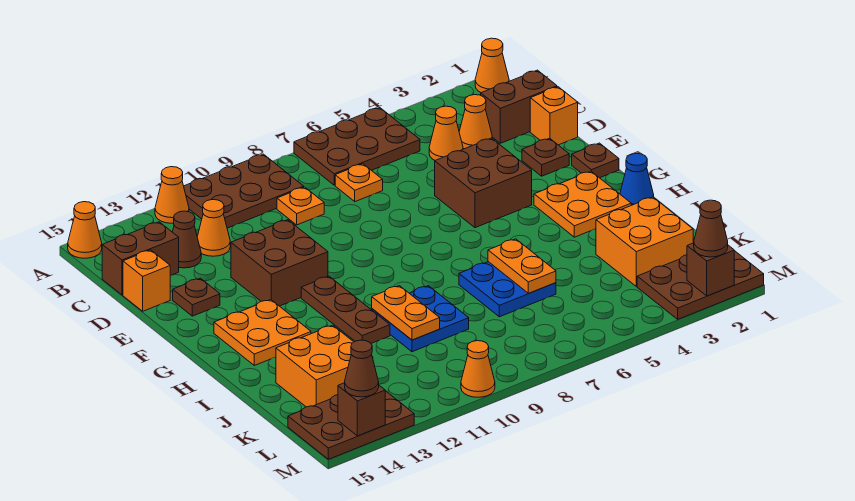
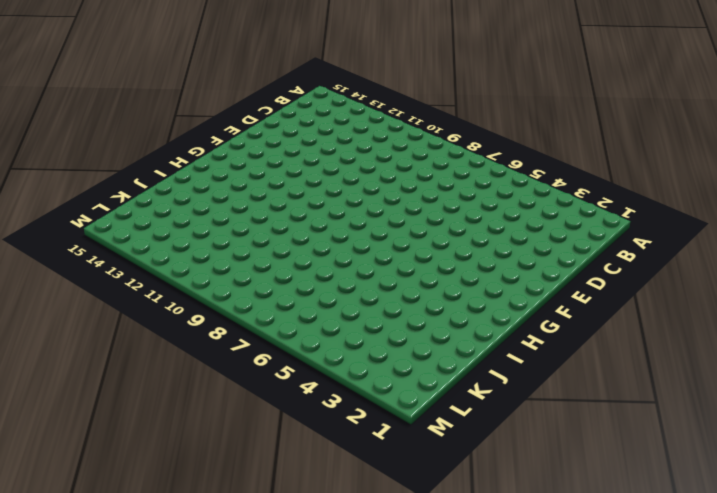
none -> orange cone A1 level 1
none -> brown plate A5:B7 level 1
none -> brown plate A9:B11 level 1
none -> orange cone A12 level 1

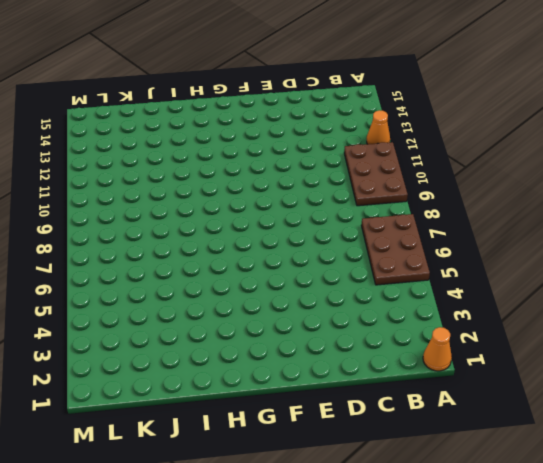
none -> orange cone A15 level 1
none -> brown brick C1:C2 level 1
none -> orange cone C3 level 1
none -> orange cone C4 level 1

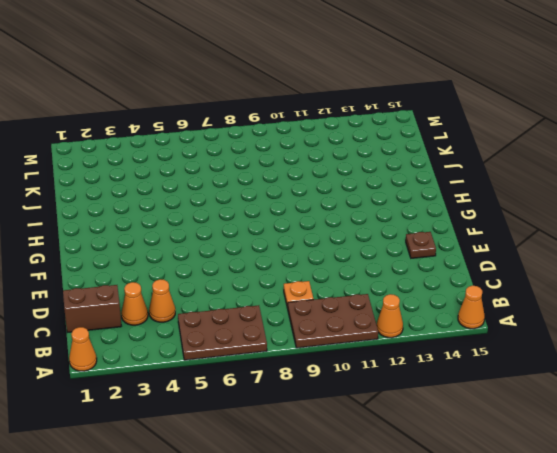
none -> orange plate C7 level 1
none -> orange cone C12 level 1
none -> brown cone C13 level 1
none -> brown brick C14:C15 level 1

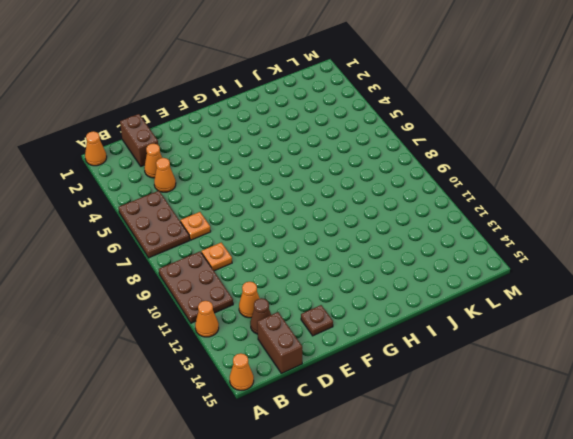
none -> orange brick D1 level 1
none -> orange brick D15 level 1
none -> brown plate E2 level 1
none -> brown brick E4:F5 level 1

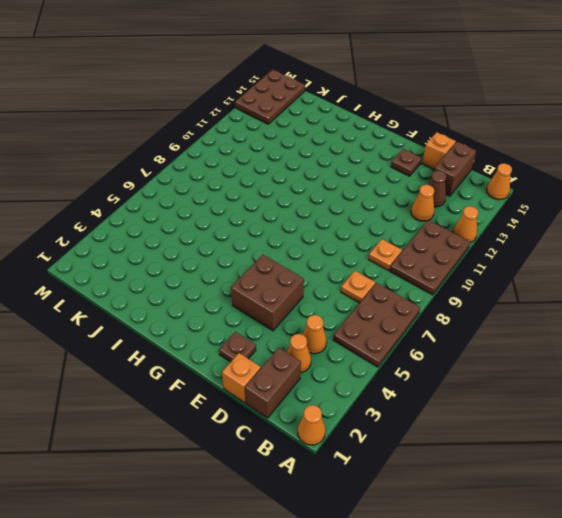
none -> brown brick E11:F12 level 1
none -> brown plate F1 level 1
none -> orange plate G2:H3 level 1
none -> brown plate G11:I11 level 1

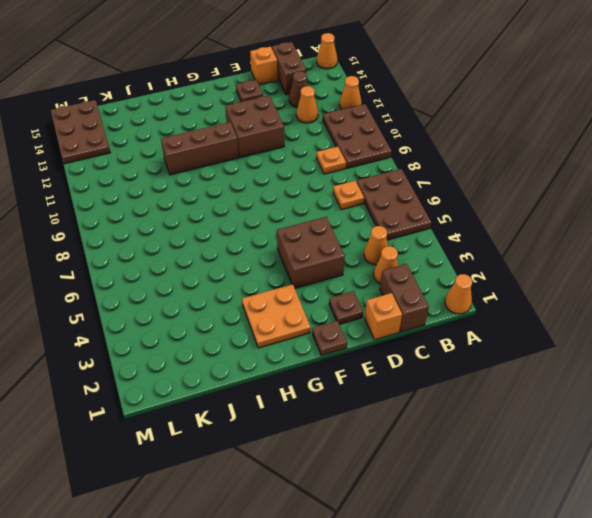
brown brick G11:I11 level 1 -> brown plate G11:I11 level 1
none -> orange plate G13:H14 level 1
none -> blue cone H1 level 1
none -> blue plate I6:J7 level 1
none -> blue plate I9:J10 level 1

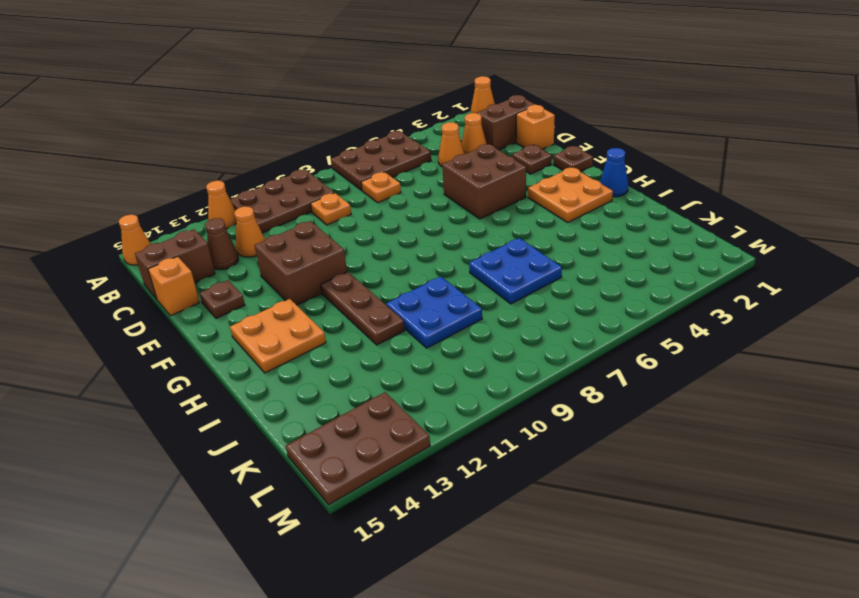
none -> orange brick J2:K3 level 1
none -> orange brick J13:K14 level 1
none -> brown plate L1:M3 level 1
none -> orange cone M10 level 1

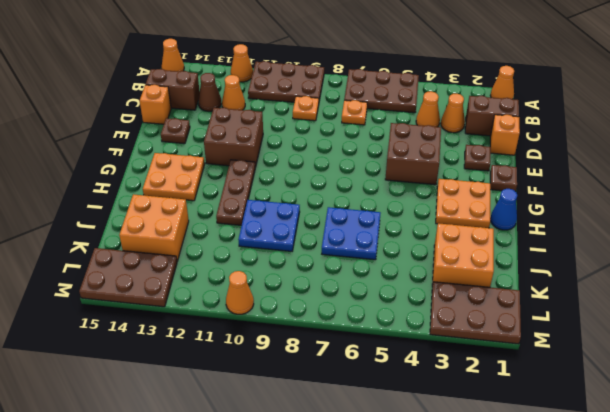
none -> orange plate I6:J6 level 2
none -> orange plate I10:J10 level 2
none -> brown brick M2 level 2
none -> brown brick M14 level 2

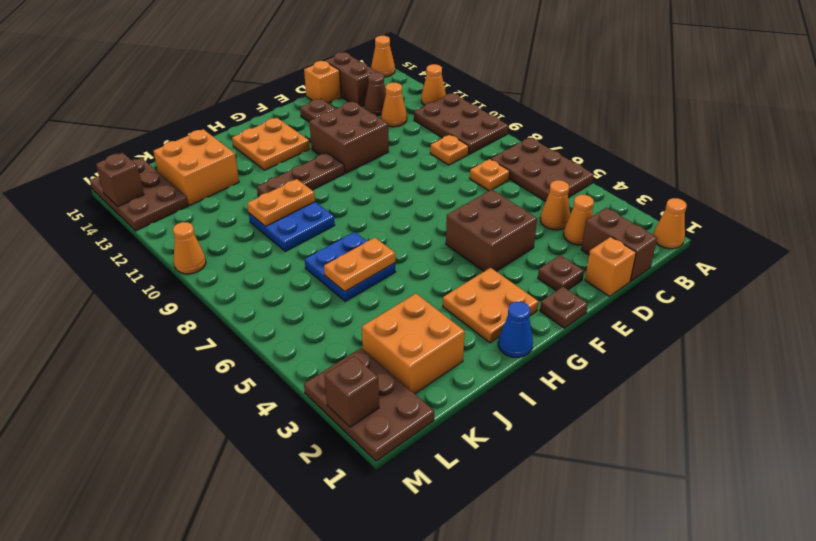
none -> brown cone M2 level 3
none -> brown cone M14 level 3

